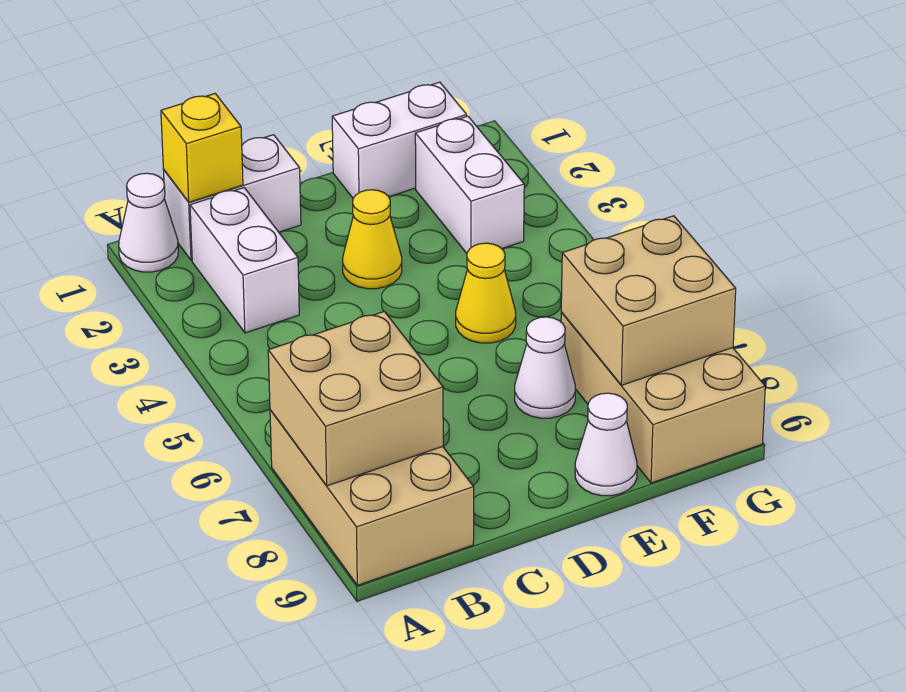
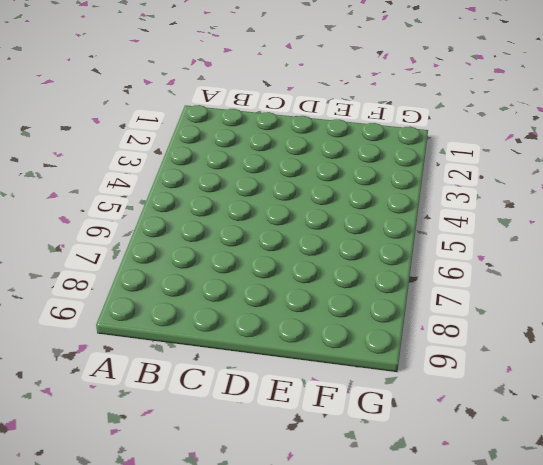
none -> white cone A1 level 1
none -> tan brick A7:B9 level 1
none -> white brick B1:C1 level 1

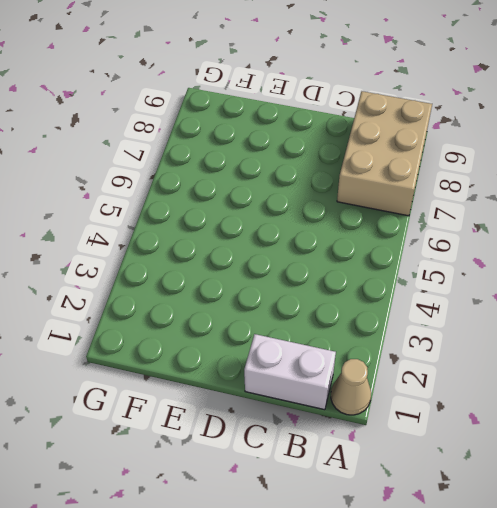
tan cone A1 level 1 -> white cone A1 level 1
none -> white brick B2:B3 level 1
none -> yellow cone D3 level 1
none -> white brick E1:F1 level 1

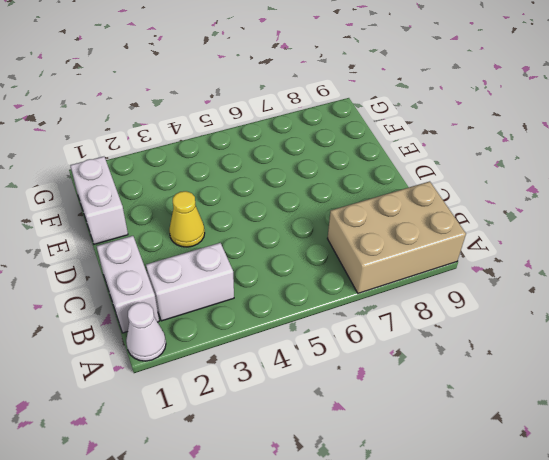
none -> yellow cone E5 level 1
none -> white cone E7 level 1
none -> white cone E9 level 1

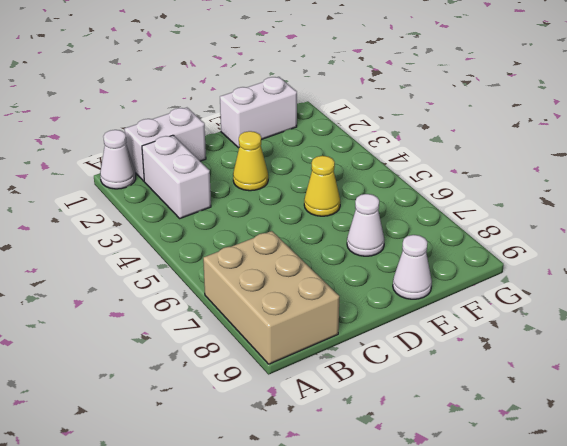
none -> white brick F2:F3 level 1
none -> tan brick F7:G9 level 1
none -> tan brick A7:B8 level 2

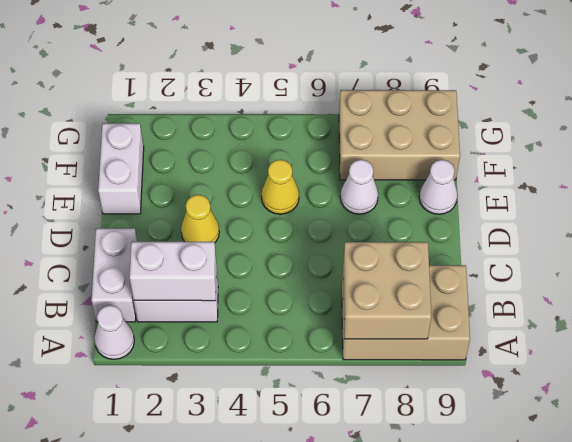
white brick B2:B3 level 2 -> white brick F2:F3 level 1
none -> yellow brick B1 level 2
none -> tan brick F7:G8 level 2

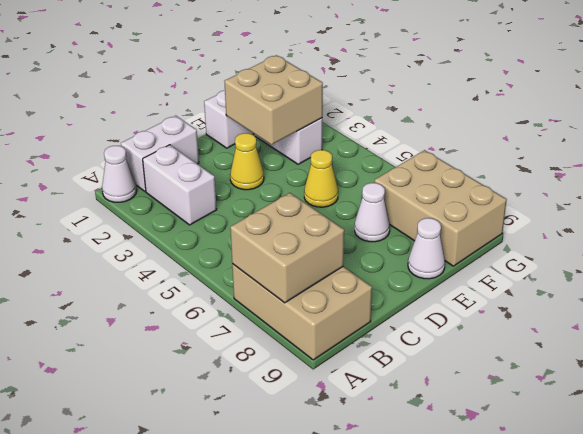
tan brick E2:F3 level 2 -> tan brick F7:G8 level 2
none -> yellow brick B1 level 2

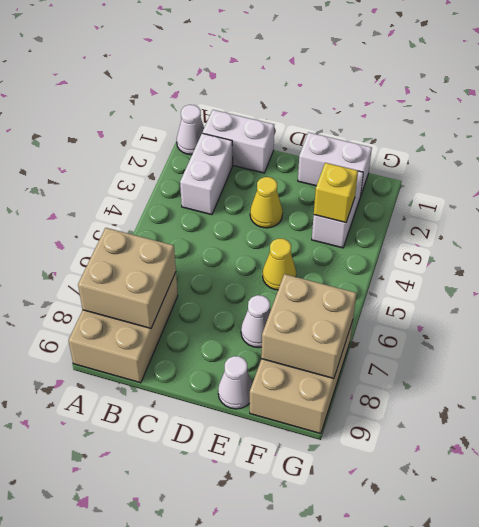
yellow brick F3 level 2 -> yellow brick B1 level 2

